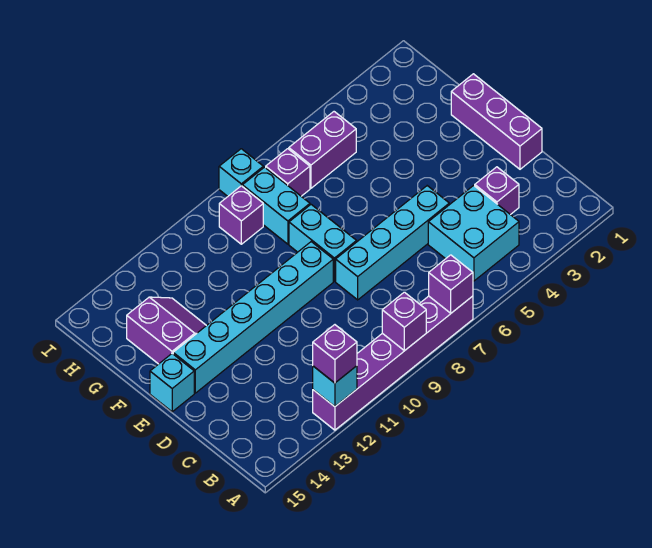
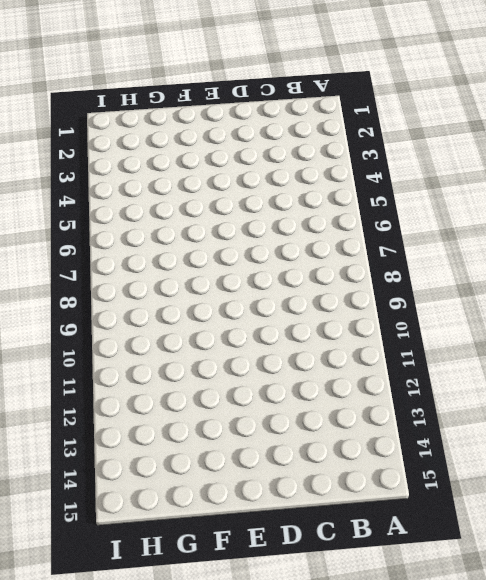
none -> purple brick A7:A12 level 1
none -> cyan brick B4:C5 level 1
none -> purple brick C3 level 1

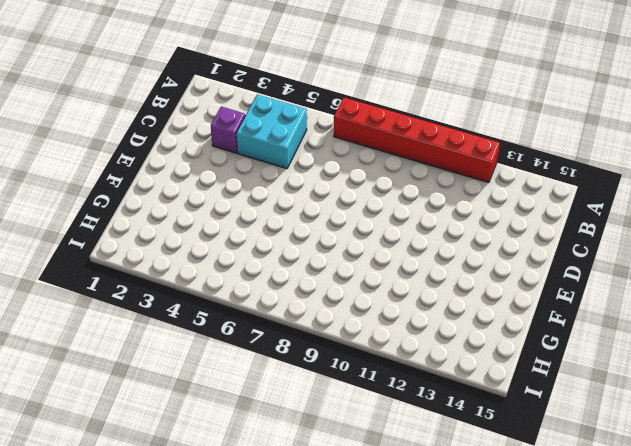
red brick A7:A12 level 1 -> purple brick A7:A12 level 1
none -> purple brick D1:F1 level 1
none -> cyan brick D5:D8 level 1
none -> cyan brick E8:F8 level 1

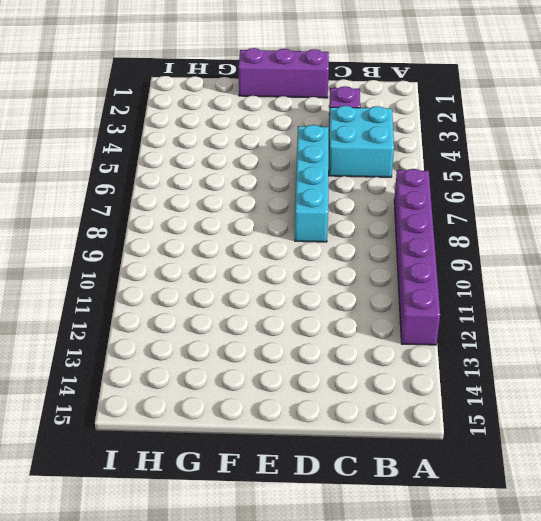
none -> cyan brick E8:F8 level 1
none -> cyan brick E9:E14 level 1
none -> cyan brick E15 level 1

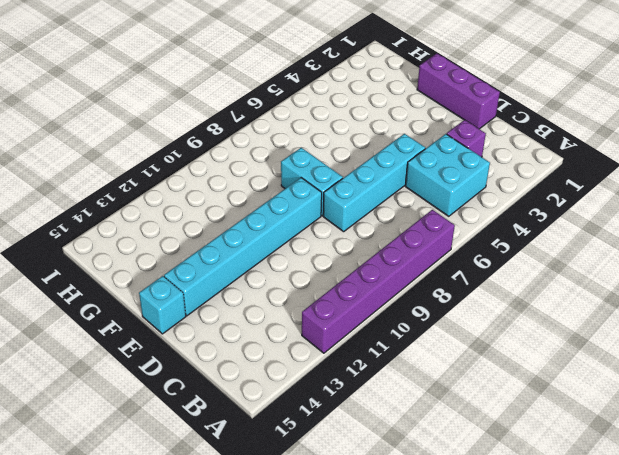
none -> purple slope F13:G14 level 1 top 14
none -> cyan brick G8:H8 level 1
none -> purple brick H5:H6 level 1

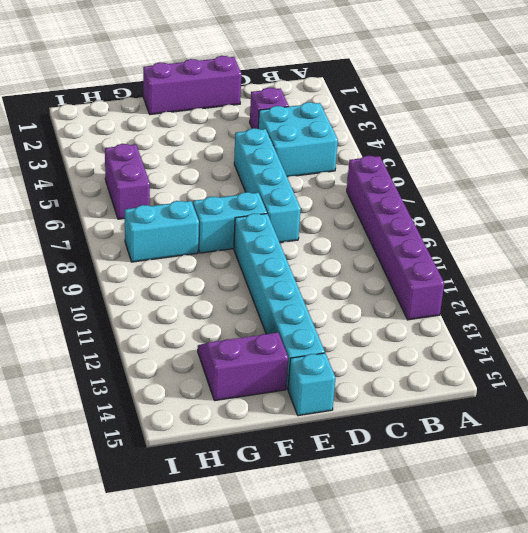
none -> purple brick H7 level 1
none -> purple brick H9 level 1
none -> cyan brick I8 level 1

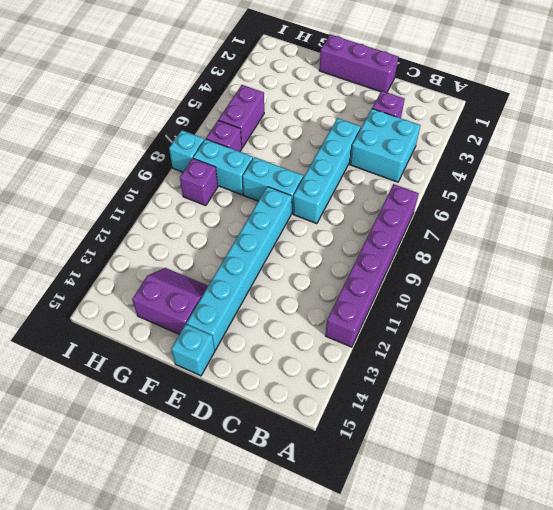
none -> purple brick A7 level 2
none -> purple brick A9 level 2
none -> cyan brick A12 level 2

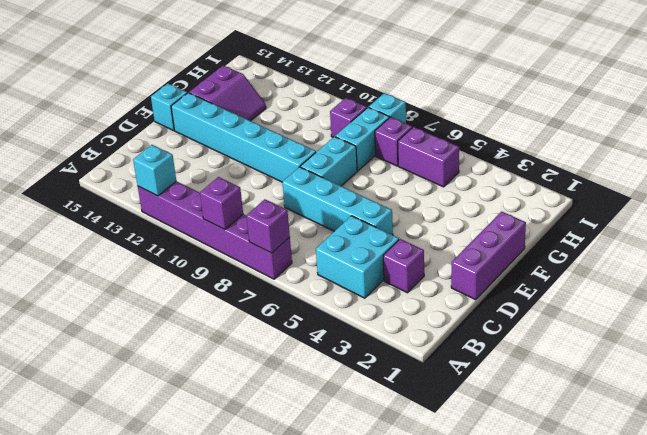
none -> purple brick A12 level 3

